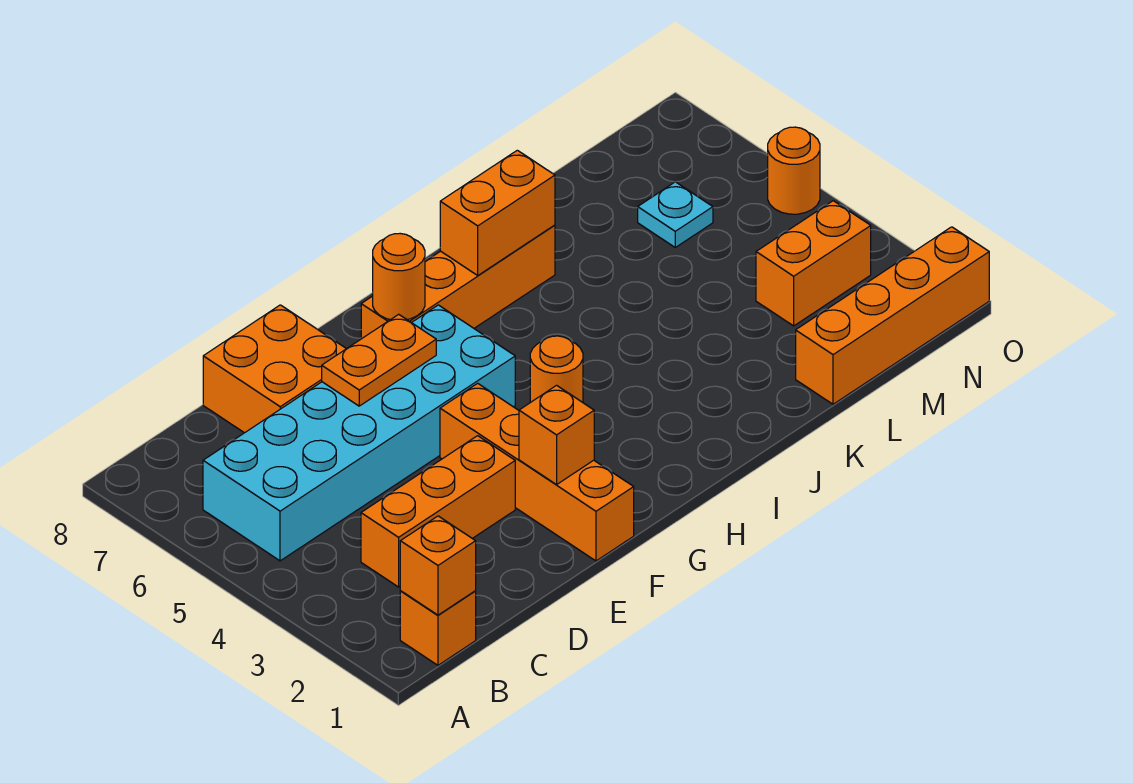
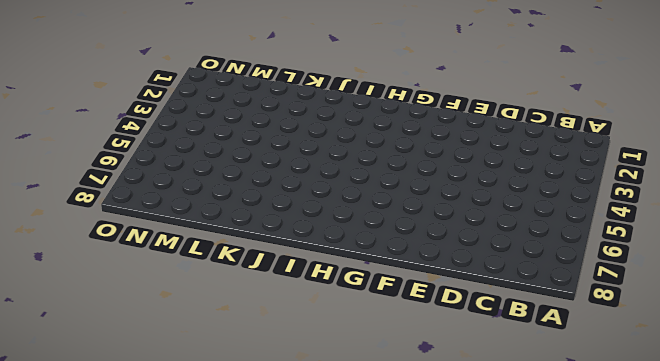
none -> orange brick B1 level 1
none -> cyan brick B5:G6 level 1
none -> orange brick C3:E3 level 1

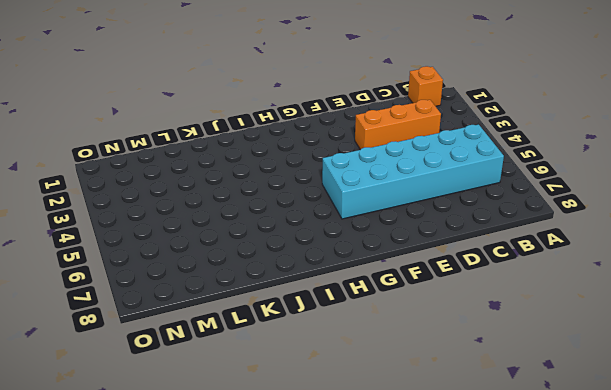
none -> orange brick D7:E8 level 1
none -> orange brick F1:F4 level 1
none -> orange brick G7:J7 level 1

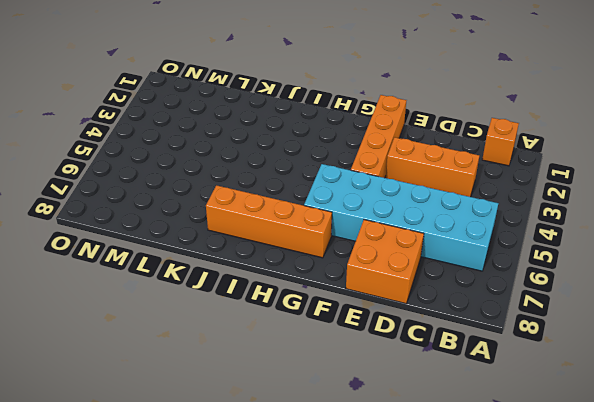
none -> orange round brick H4 level 1
none -> orange brick L1:O1 level 1
none -> orange brick M3:N3 level 1

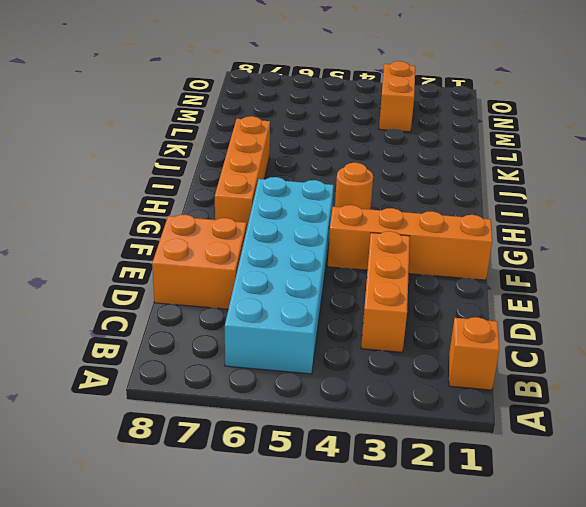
none -> orange brick L1:O1 level 1
none -> cyan plate M6 level 1
none -> orange round brick O5 level 1

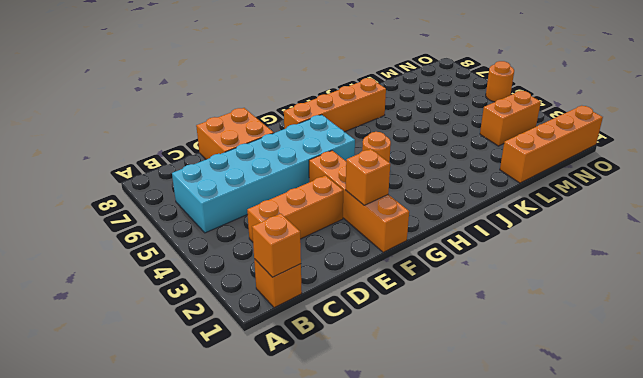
none -> cyan plate M6 level 1
none -> orange plate E6:F6 level 2
none -> orange round brick G7 level 2

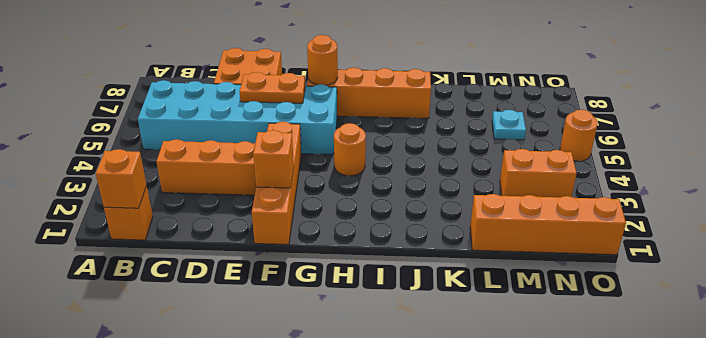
none -> orange brick I7:J7 level 2

